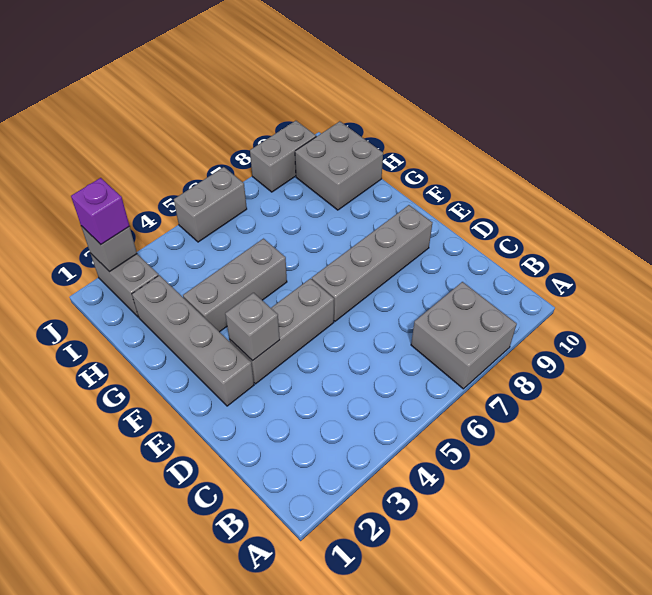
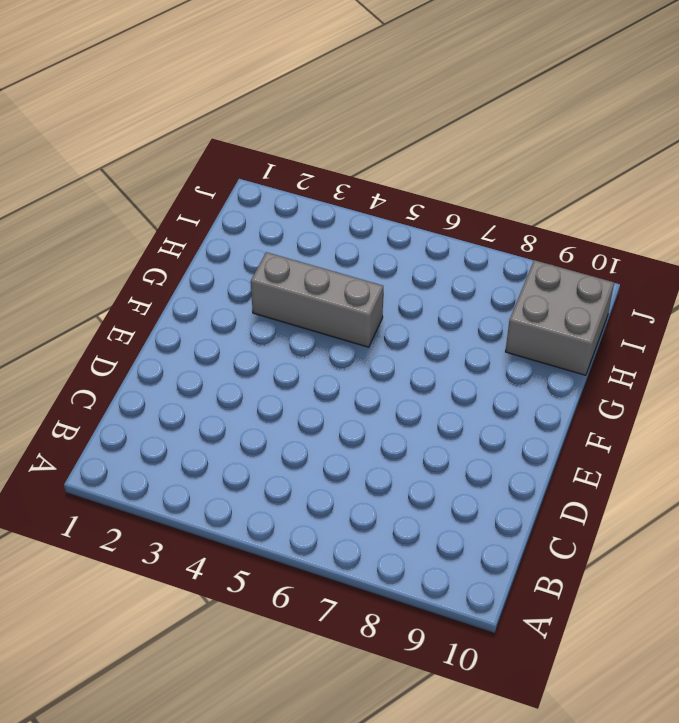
none -> grey brick A7:B8 level 1
none -> grey brick E2:H2 level 1
none -> grey brick E3:E5 level 1

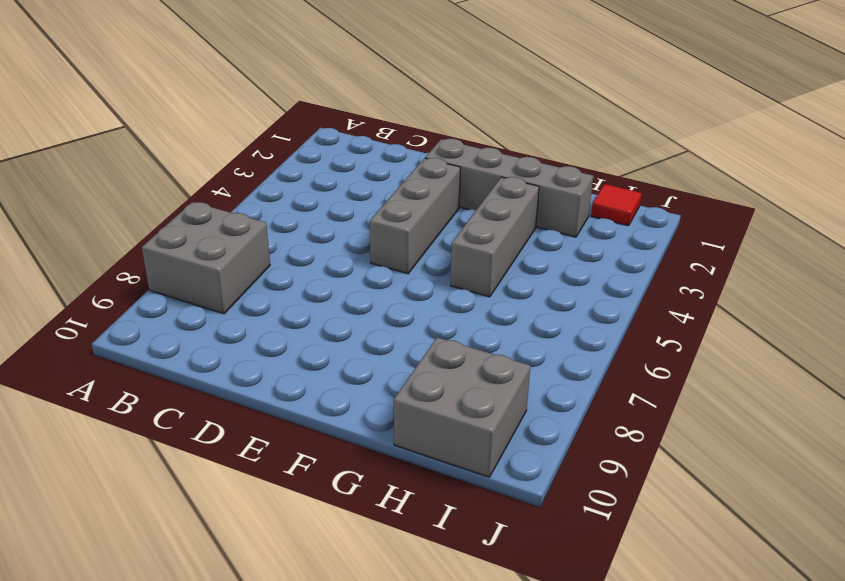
red tile I1 level 1 -> none
none -> grey brick E6:E9 level 1
none -> grey brick I2:J2 level 1
none -> grey brick J5:J6 level 1

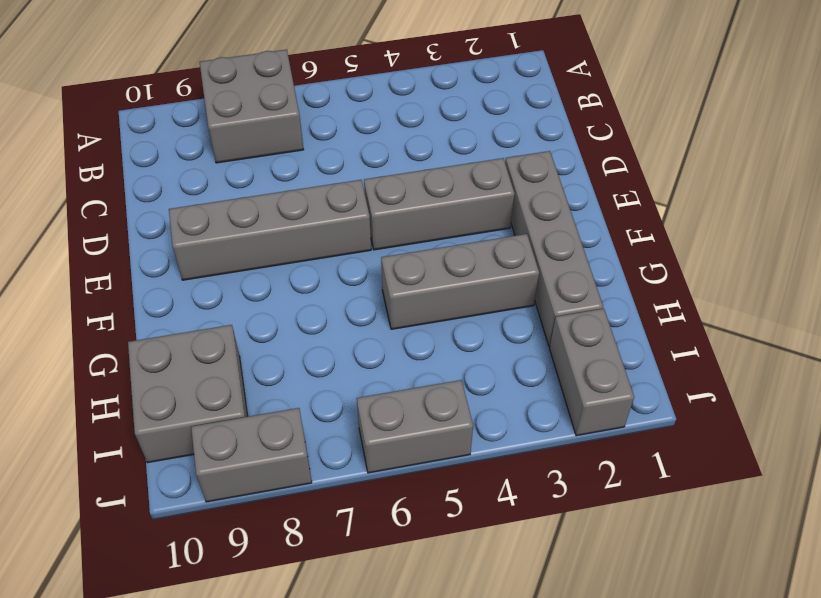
none -> grey brick E3 level 2
none -> grey brick J2 level 2
none -> purple brick J2 level 3

